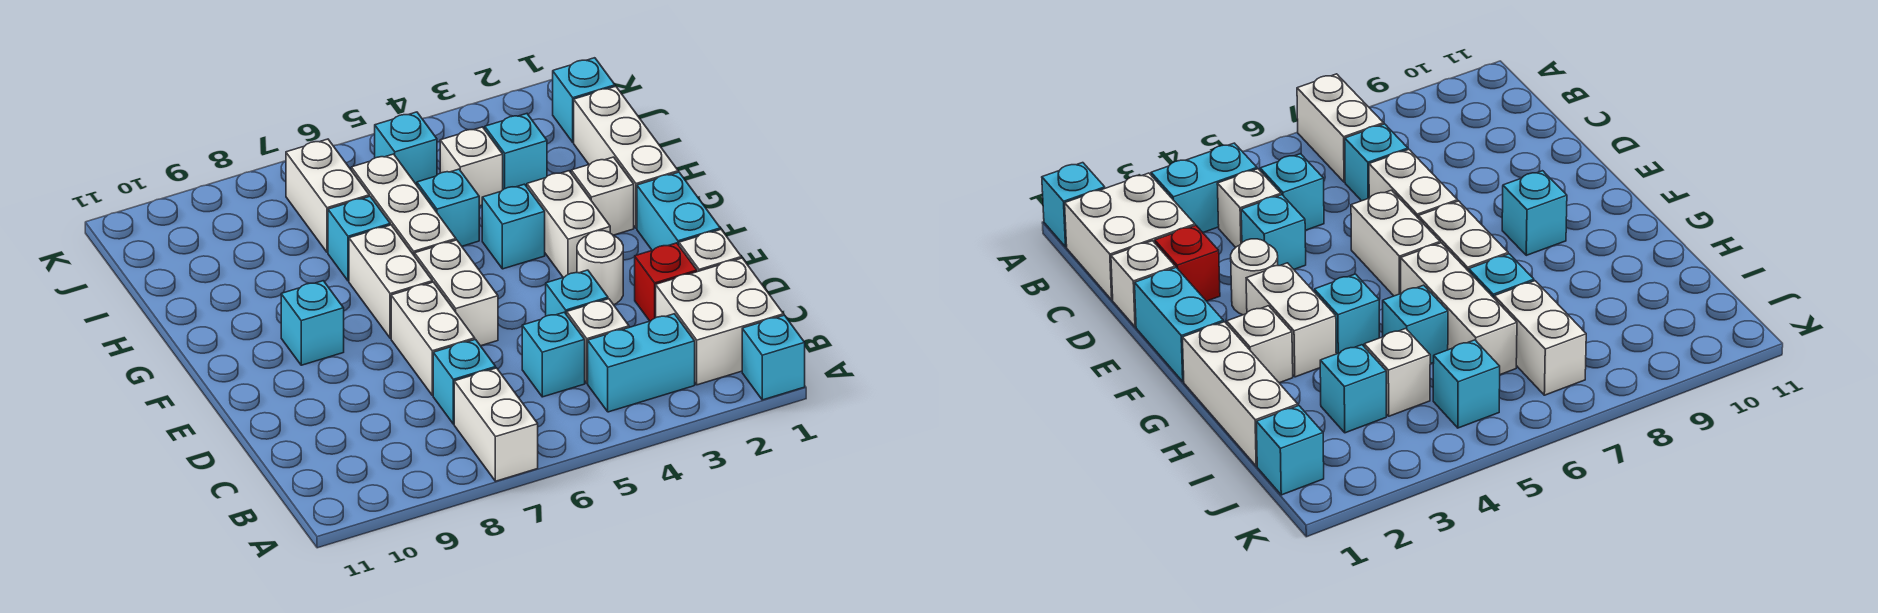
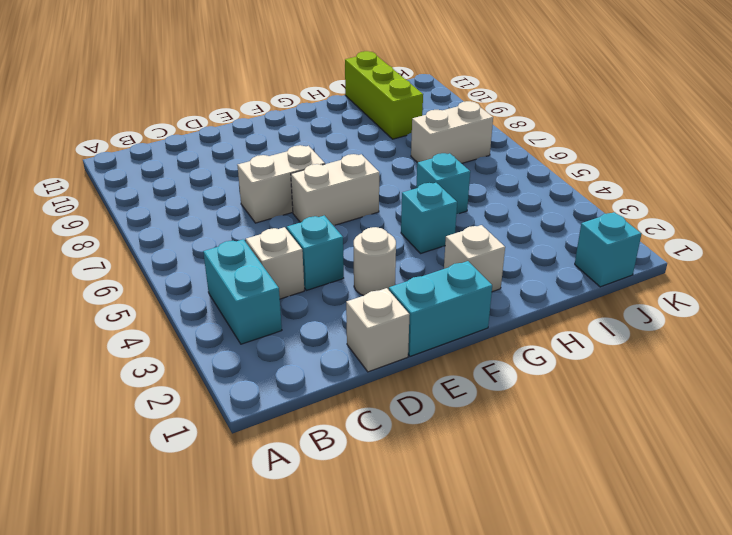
lime brick I9:I11 level 1 -> none
none -> cyan brick A1 level 1
none -> white brick A7:B7 level 1
none -> white brick B1:C2 level 1

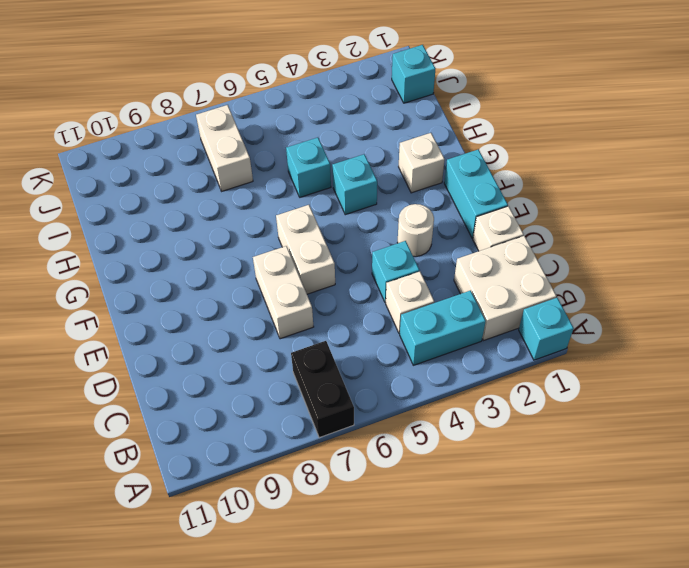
black brick A7:B7 level 1 -> white brick A7:B7 level 1
none -> cyan brick C5 level 1
none -> cyan brick C7 level 1
none -> red brick D2 level 1

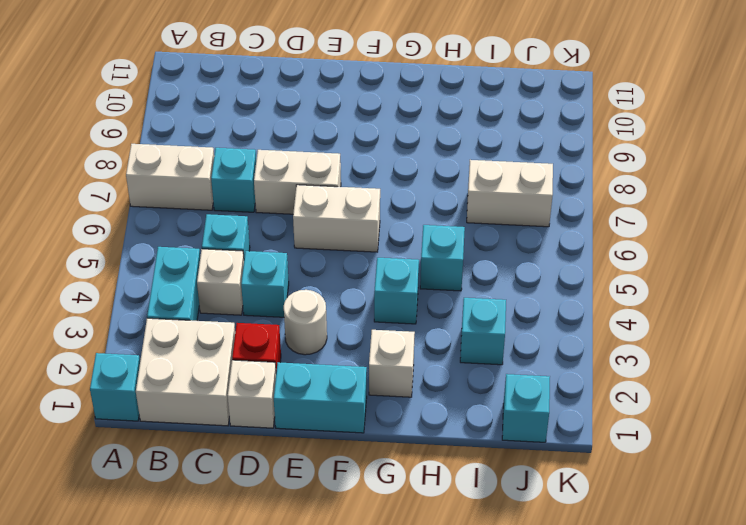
none -> white brick F3:G3 level 1
none -> white brick F7:G7 level 1
none -> cyan brick F9 level 1

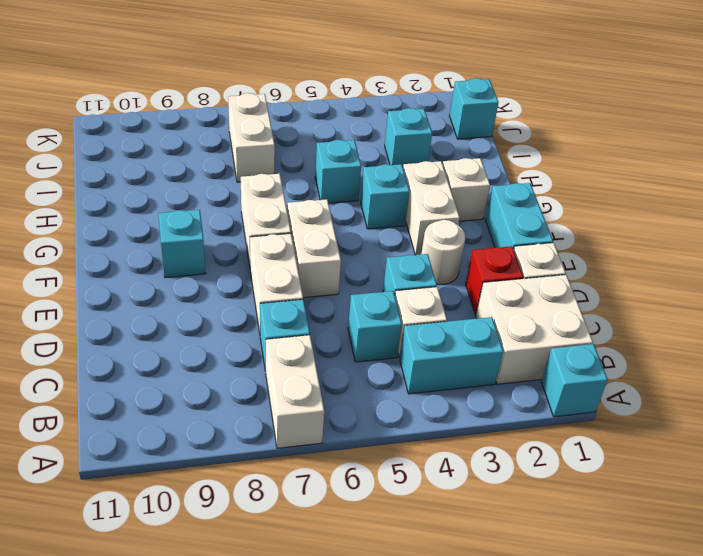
none -> white brick G1:I1 level 1
none -> white brick G6:I6 level 1
none -> cyan brick H7 level 1

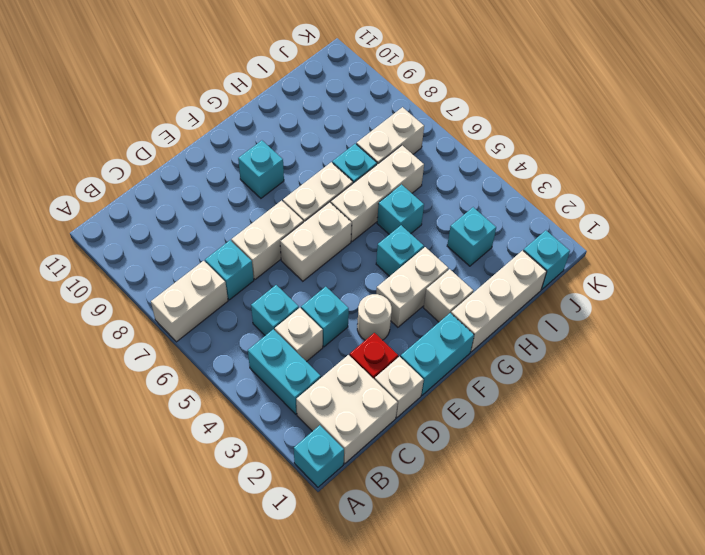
none -> white brick I4 level 1
none -> cyan brick J5 level 1

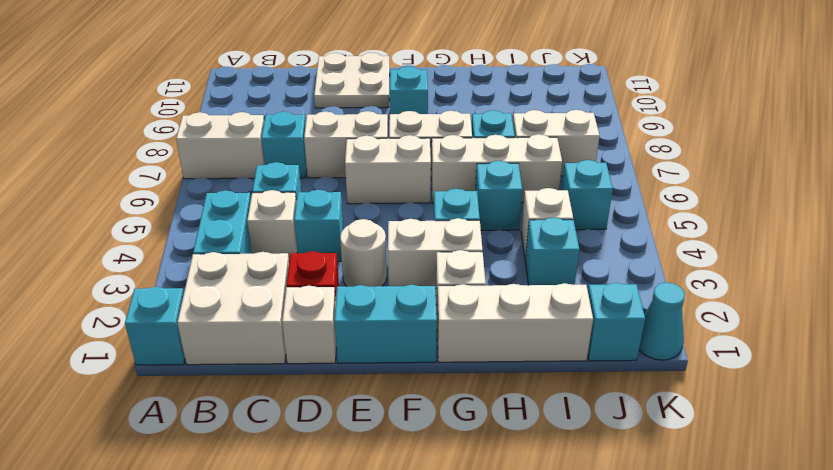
white plate D10:E11 level 1 -> none
cyan cone K1 level 1 -> none

